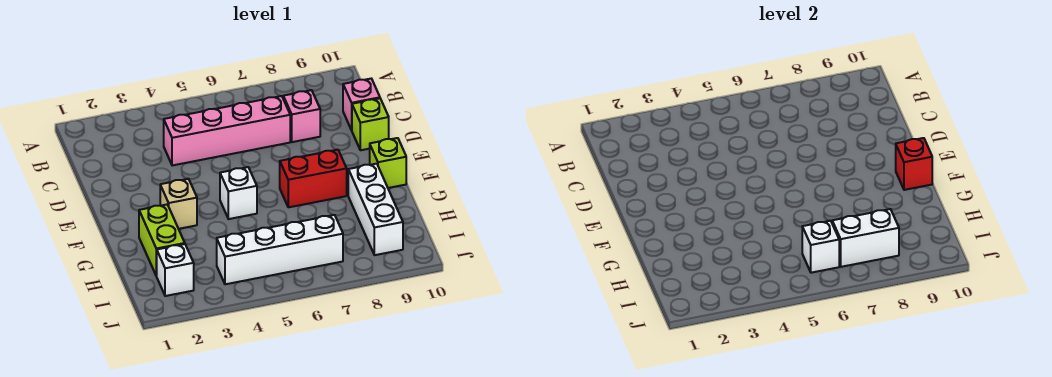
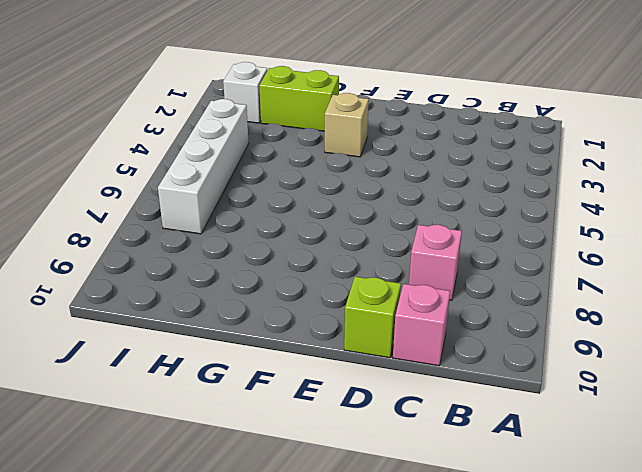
none -> pink brick C4:C7 level 1
none -> white brick F5 level 1
none -> red brick F7:F8 level 1

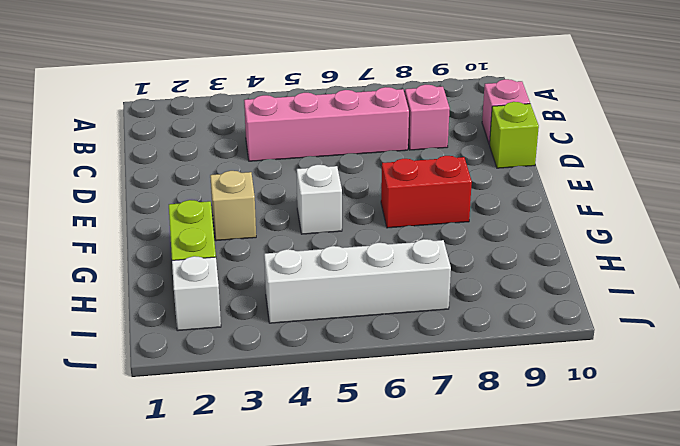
none -> lime brick F10 level 1
none -> white brick G9:I9 level 1
none -> red brick F10 level 2

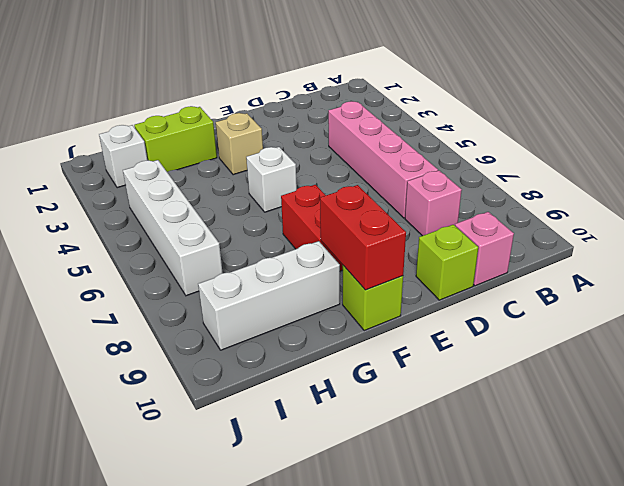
red brick F9:F10 level 2 -> red brick F10 level 2
none -> white brick I6 level 2
none -> white brick I7:I8 level 2

